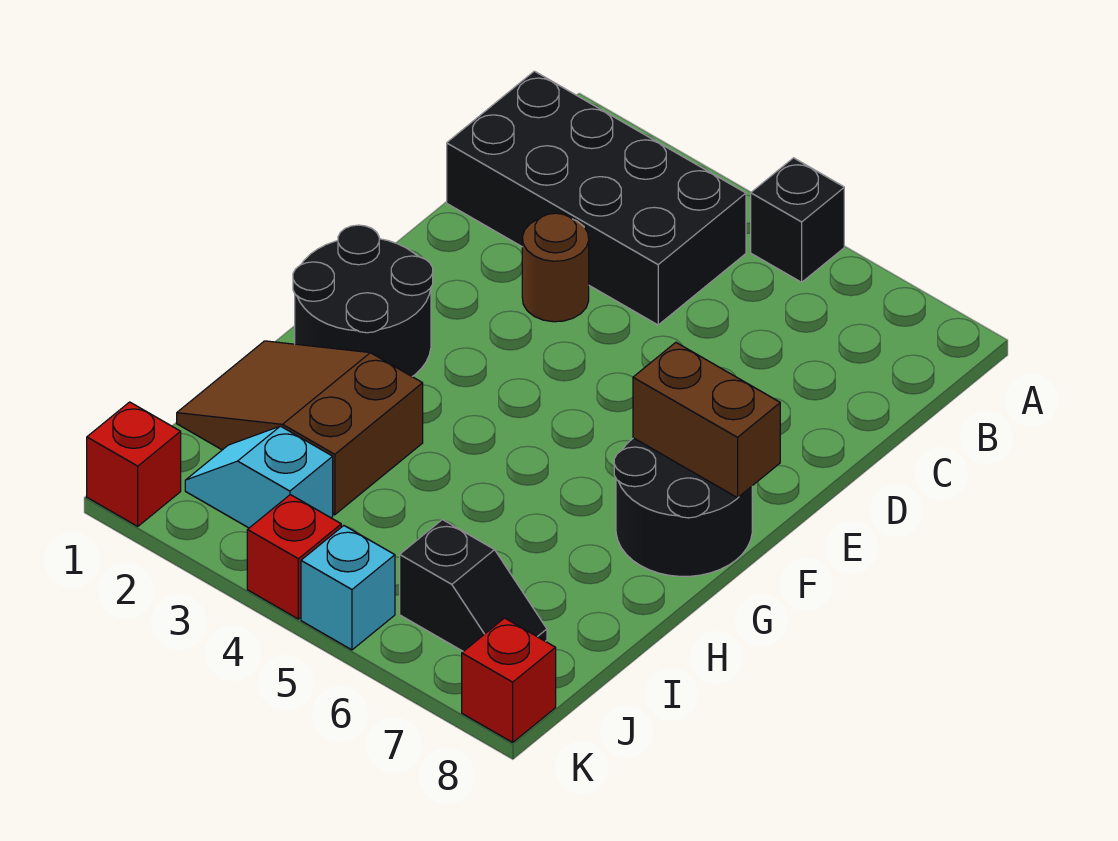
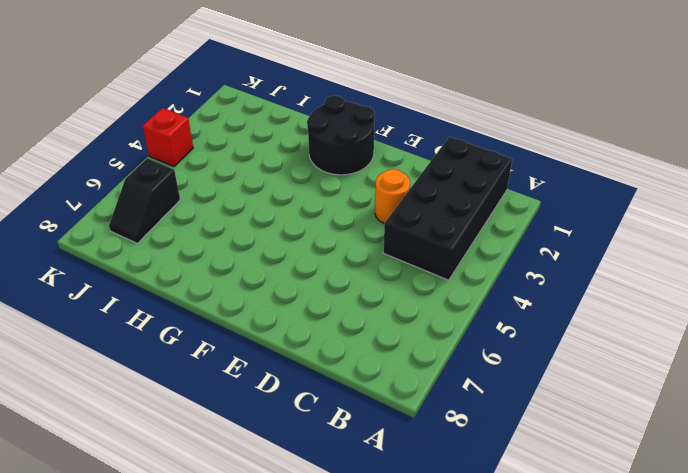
orange round brick D3 level 1 -> brown round brick D3 level 1
none -> black brick A5 level 1
none -> black round brick F7:G8 level 1
none -> brown slope H1:I3 level 1 top 3

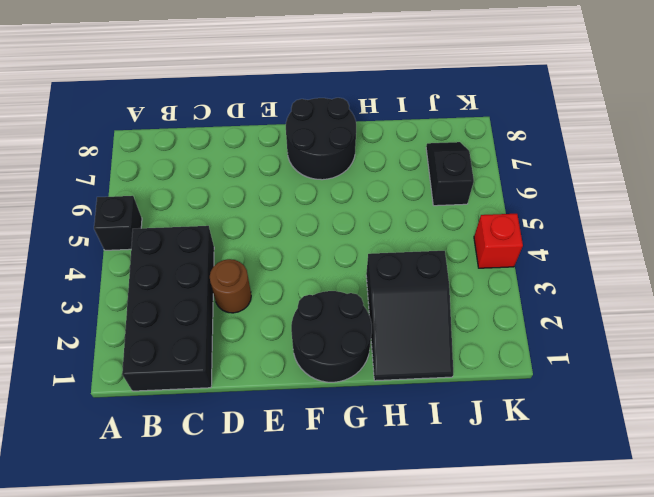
black slope H1:I3 level 1 top 3 -> brown slope H1:I3 level 1 top 3
none -> cyan slope J2:J3 level 1 top 3
none -> red brick K1 level 1
none -> cyan brick K5 level 1

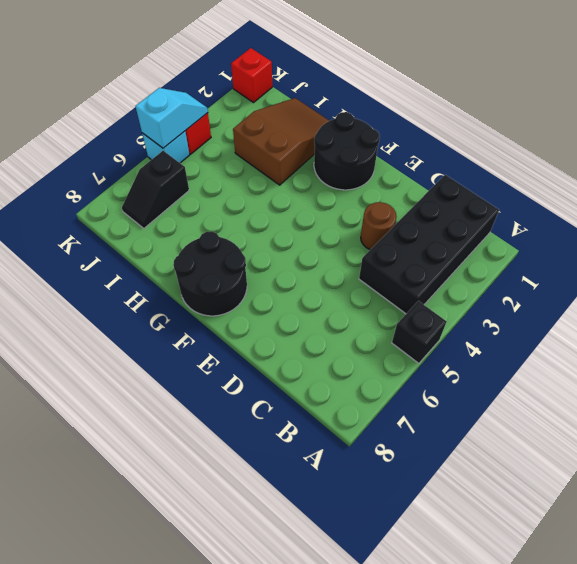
cyan slope K4:K5 level 2 top 5 -> cyan slope J2:J3 level 1 top 3
none -> red brick K8 level 1
none -> brown brick F7:F8 level 2

